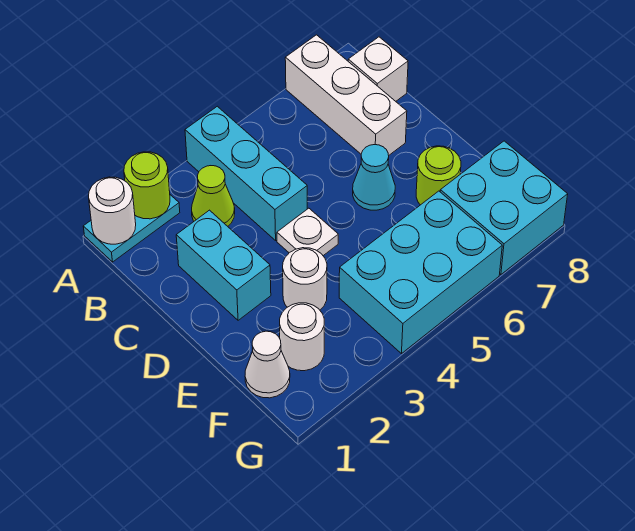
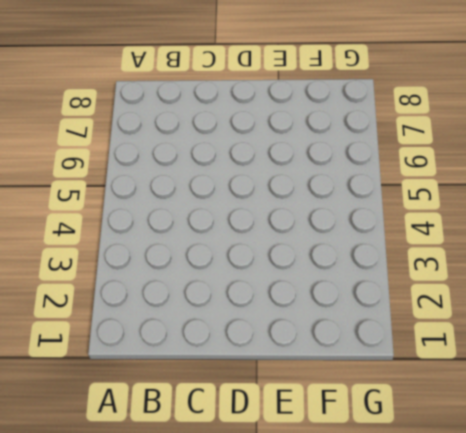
none -> cyan plate A1:A2 level 1
none -> cyan brick A4:C4 level 1
none -> white brick A7:C7 level 1

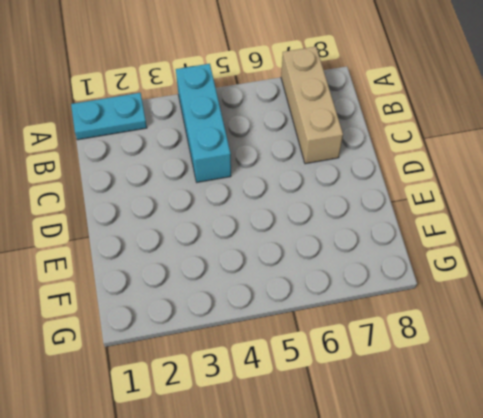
tan brick A7:C7 level 1 -> white brick A7:C7 level 1
none -> lime cone B3 level 1
none -> white brick B8 level 1
none -> cyan brick C2:D2 level 1

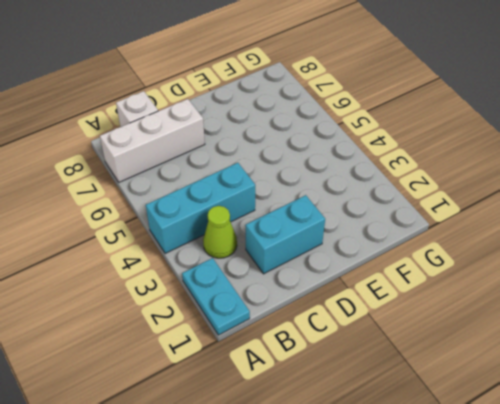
none -> white plate D4 level 1
none -> cyan cone D6 level 1
none -> white round brick E3 level 1

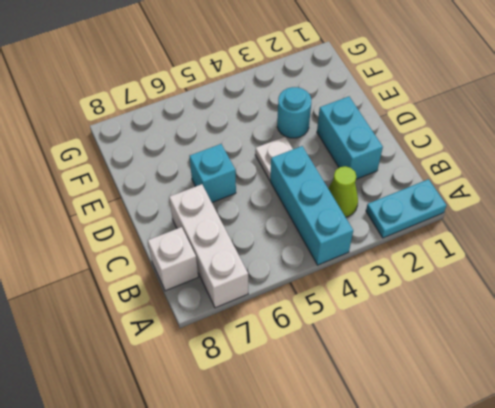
cyan brick D6 level 1 -> cyan cone D6 level 1
cyan round brick E3 level 1 -> white round brick E3 level 1
none -> lime round brick E7 level 1
none -> white cone F1 level 1
none -> white round brick F2 level 1

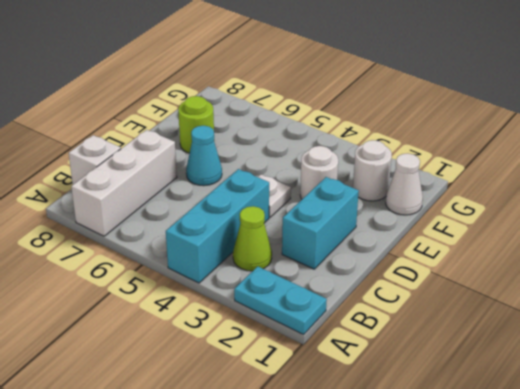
none -> cyan brick F4:G6 level 1
none -> cyan brick F7:G8 level 1
none -> white round brick A1 level 2

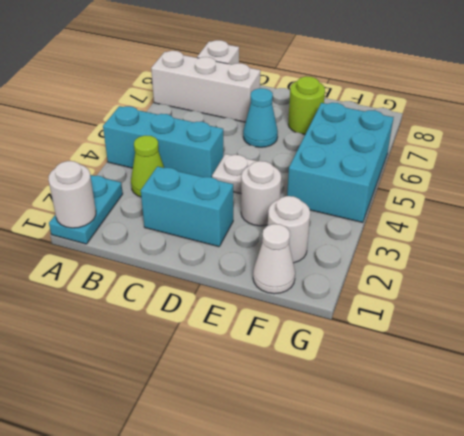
none -> cyan brick F7:G8 level 1
none -> lime round brick A2 level 2

